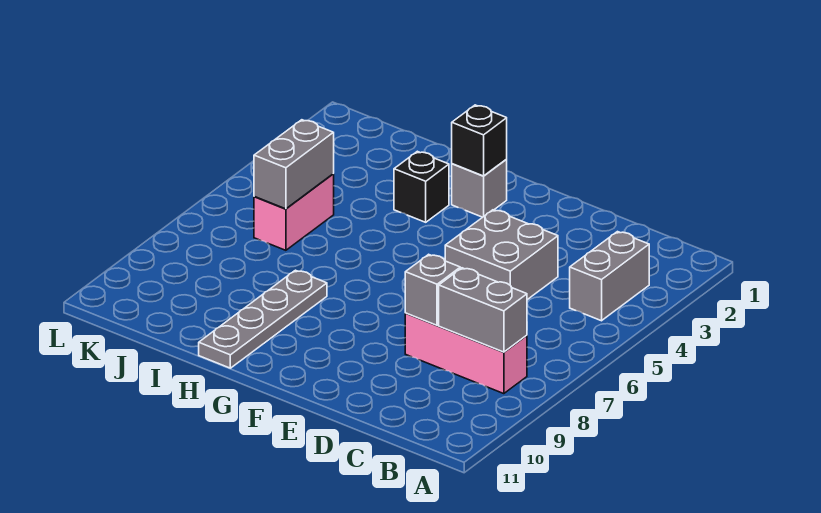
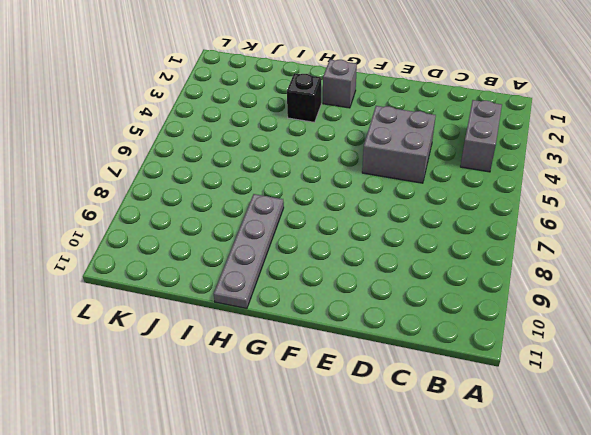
none -> pink brick B8:D8 level 1
none -> pink brick J5:J6 level 1

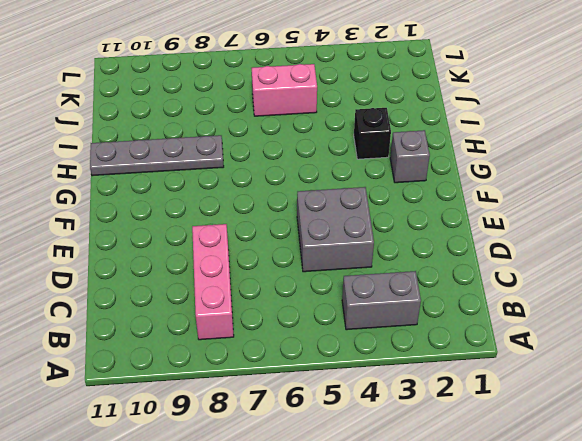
none -> grey brick B8:C8 level 2
none -> grey brick D8 level 2

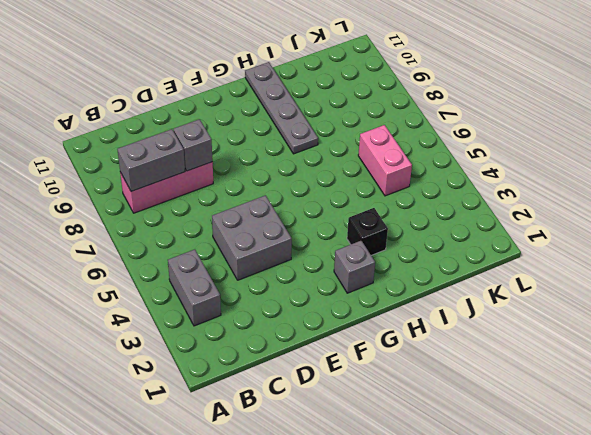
none -> black brick G2 level 2
none -> grey brick J5:J6 level 2

